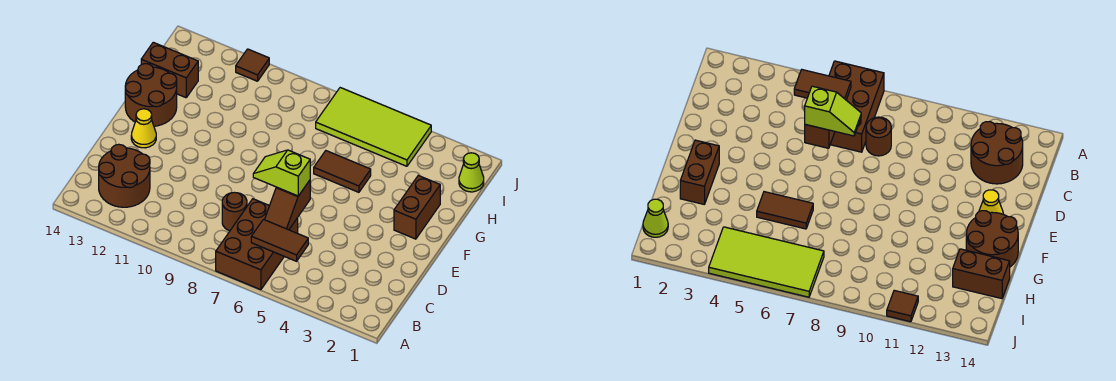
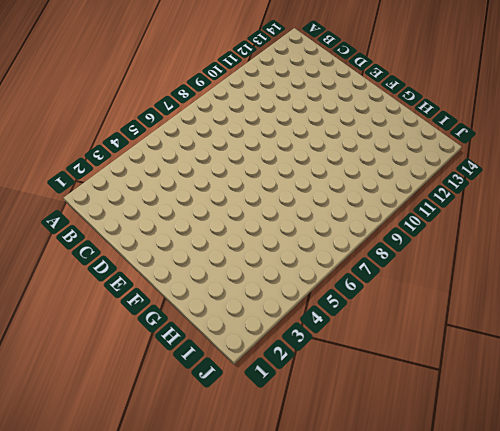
none -> brown brick A6:C7 level 1
none -> brown round brick B12:C13 level 1
none -> brown round brick C8 level 1

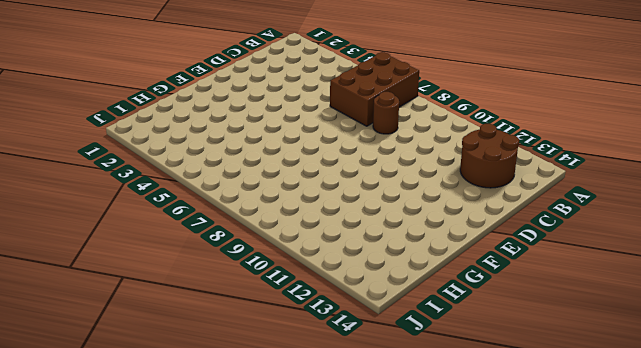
none -> yellow cone E13 level 1
none -> brown brick F2:G2 level 1
none -> brown round brick F13:G14 level 1

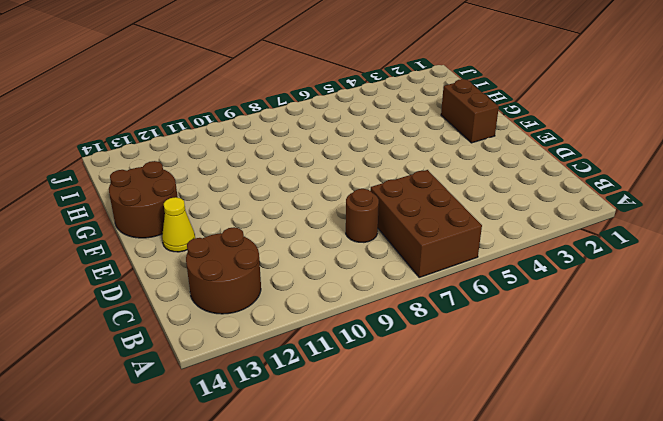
none -> brown tile G5:G6 level 1
none -> brown brick H13:H14 level 1
none -> lime cone I1 level 1

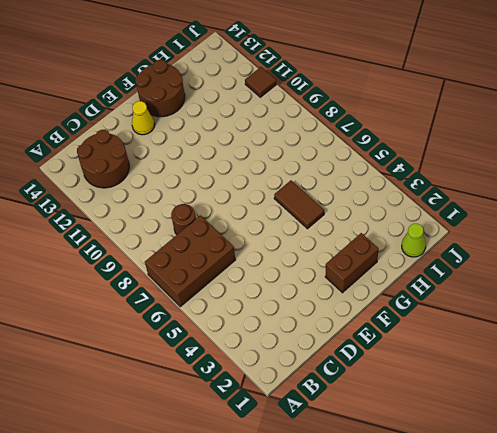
none -> brown brick H13:H14 level 1
none -> lime tile I4:J7 level 1
none -> brown tile B5:B6 level 2

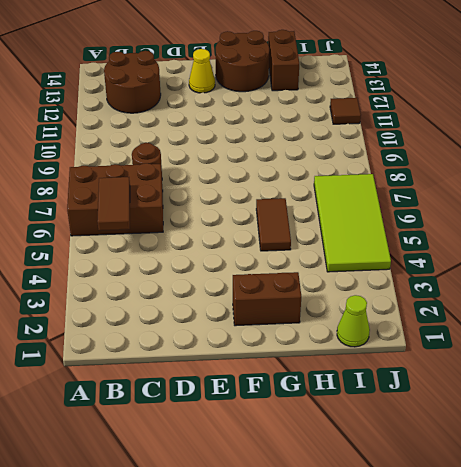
none -> brown slope C6:D6 level 2 top D
none -> lime slope D6:D7 level 3 top 6

